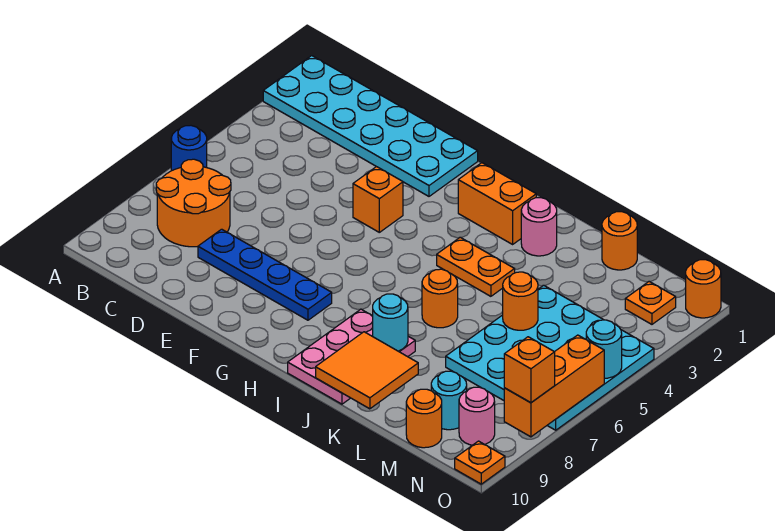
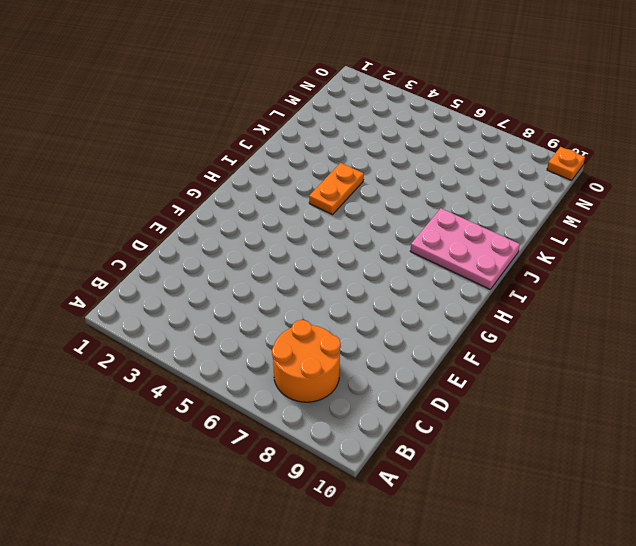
none -> cyan plate A1:F2 level 1
none -> blue round brick A6 level 1
none -> blue plate D8:G8 level 1

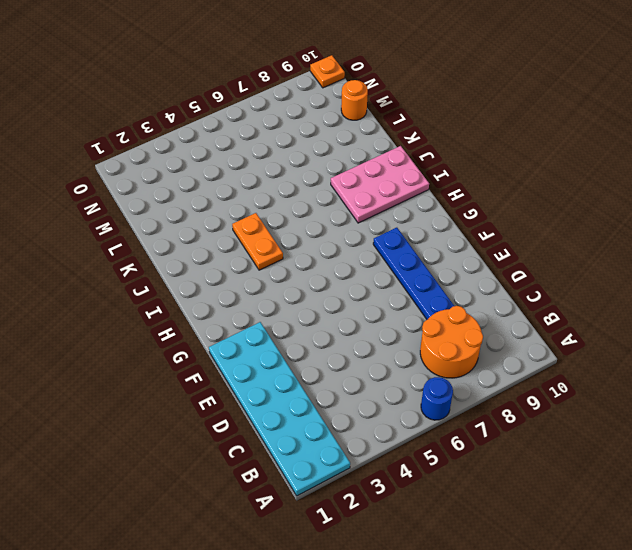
none -> orange brick F4 level 1
none -> orange brick H2:I2 level 1
none -> pink round brick J2 level 1

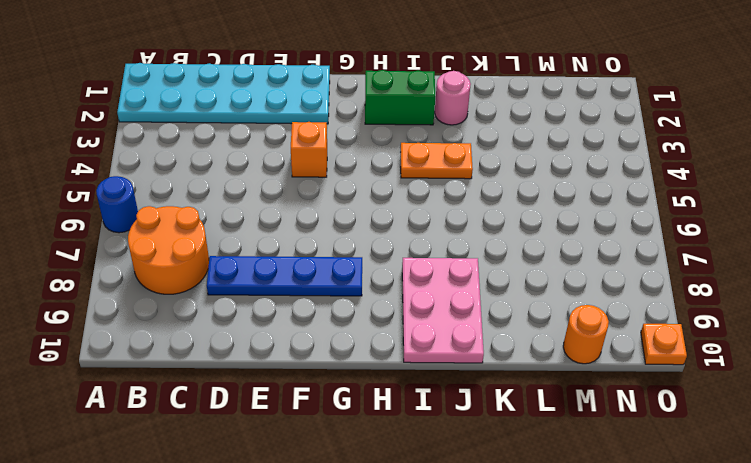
green brick H2:I2 level 1 -> orange brick H2:I2 level 1
none -> orange round brick J6 level 1
none -> orange round brick L1 level 1
none -> cyan plate L4:O7 level 1

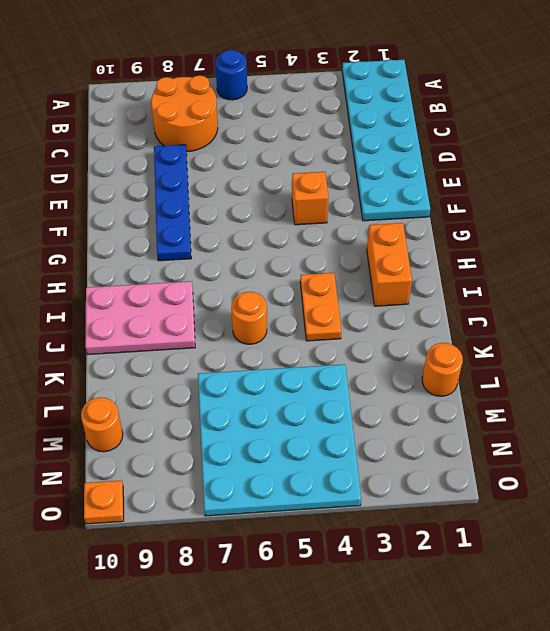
none -> pink round brick J2 level 1
none -> cyan round brick M9 level 1
none -> orange plate N2 level 1

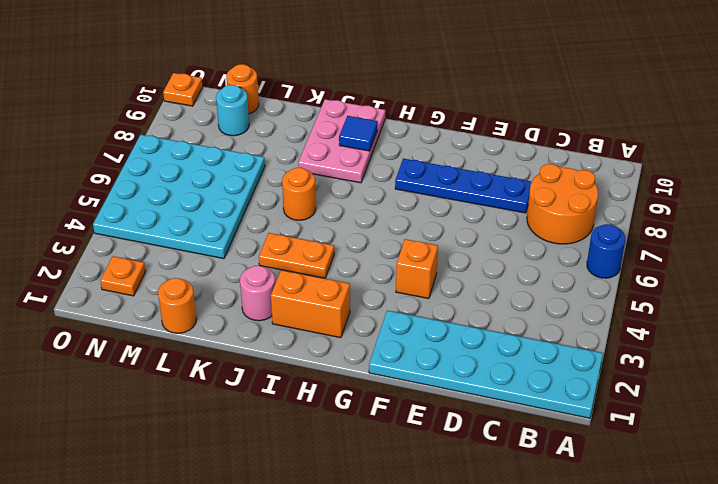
blue tile I9 level 2 -> none
none -> pink round brick N9 level 1
none -> orange round brick O1 level 1
none -> cyan round brick J8 level 2

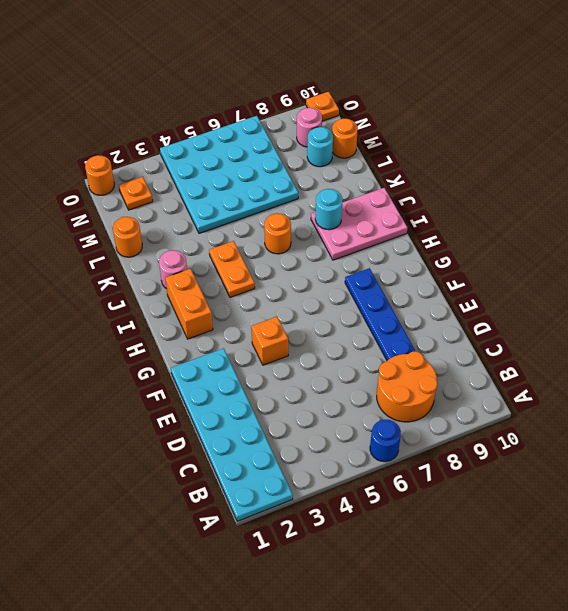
none -> orange tile J9:K10 level 2
none -> orange round brick L5 level 2
none -> cyan round brick O5 level 2

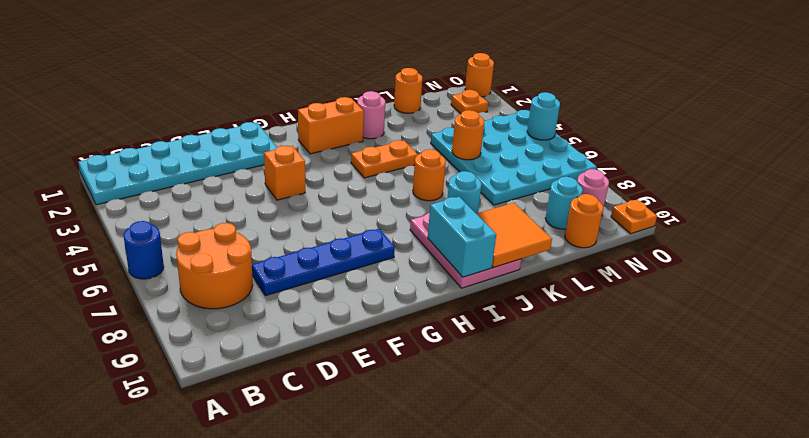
cyan brick I9:I10 level 2 -> none
none -> orange brick O6:O8 level 2
none -> orange brick O8 level 3

